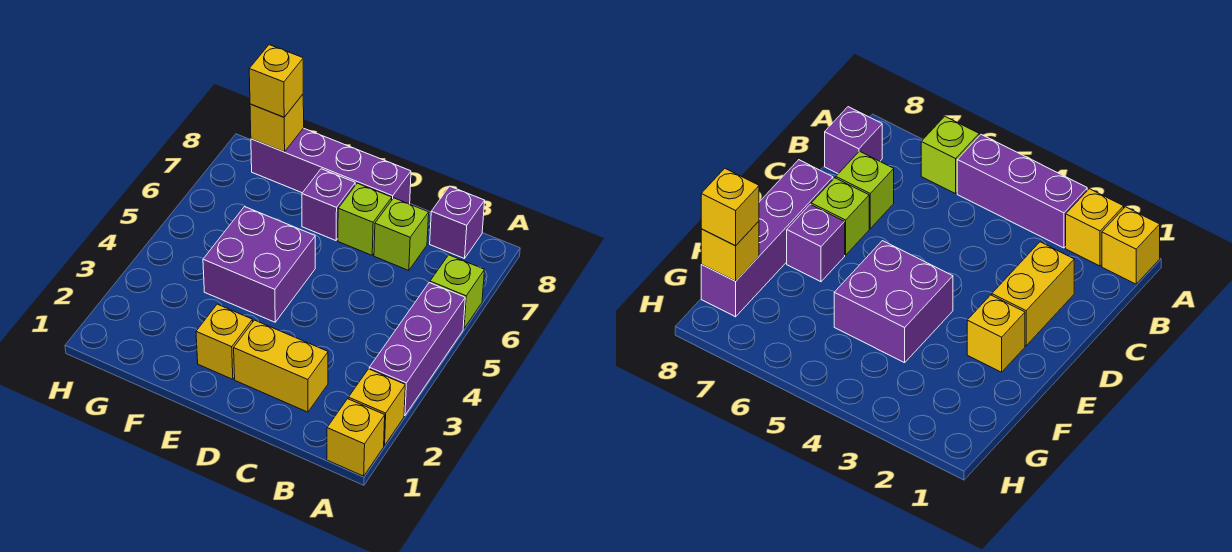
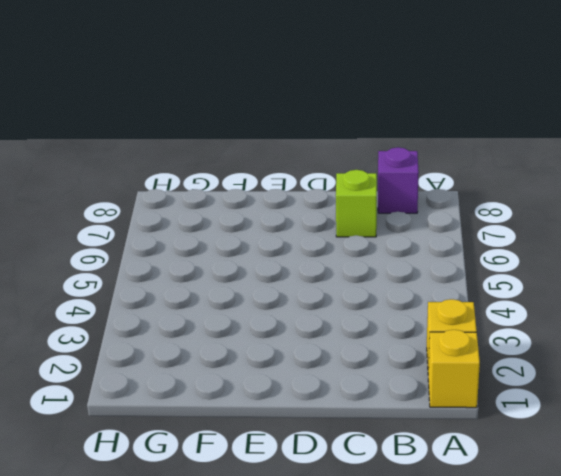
none -> purple brick A3:A5 level 1
none -> lime brick A6 level 1
none -> yellow brick C2:D2 level 1

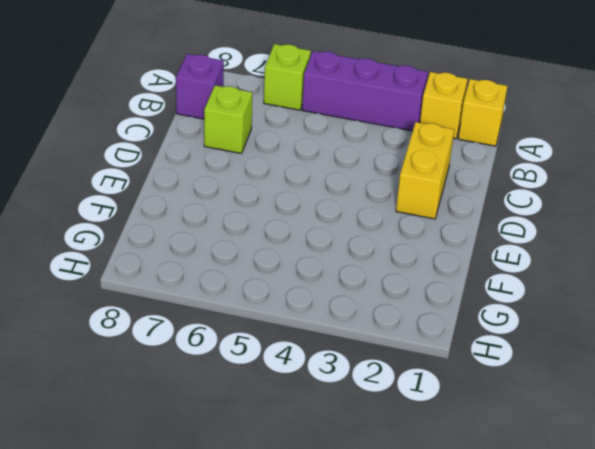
none -> lime brick D7 level 1
none -> purple brick D8:G8 level 1
none -> yellow brick E2 level 1

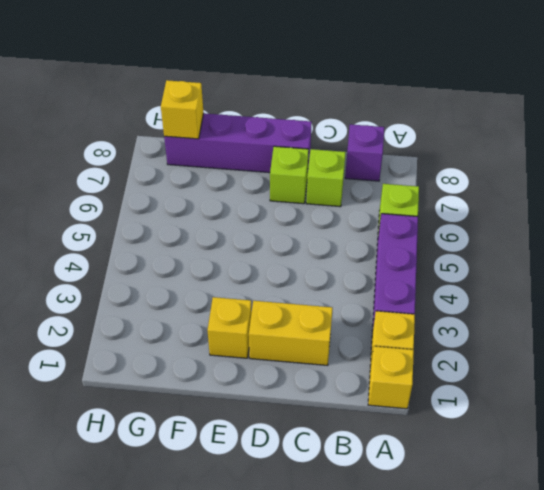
none -> purple brick E4:F5 level 1
none -> purple brick E7 level 1
none -> yellow brick G8 level 3

